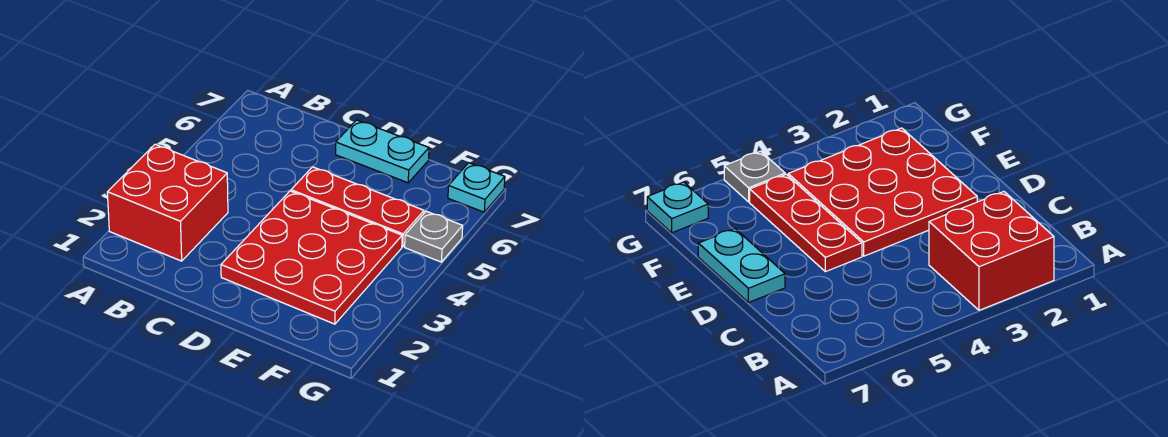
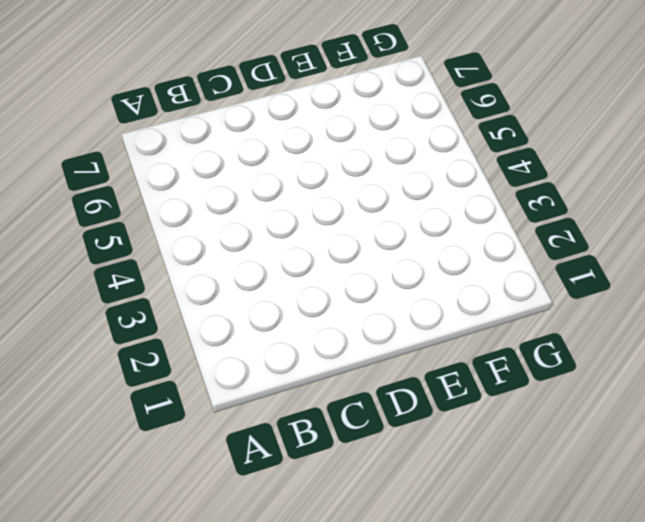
none -> red brick A2:B3 level 1
none -> red plate D2:F4 level 1

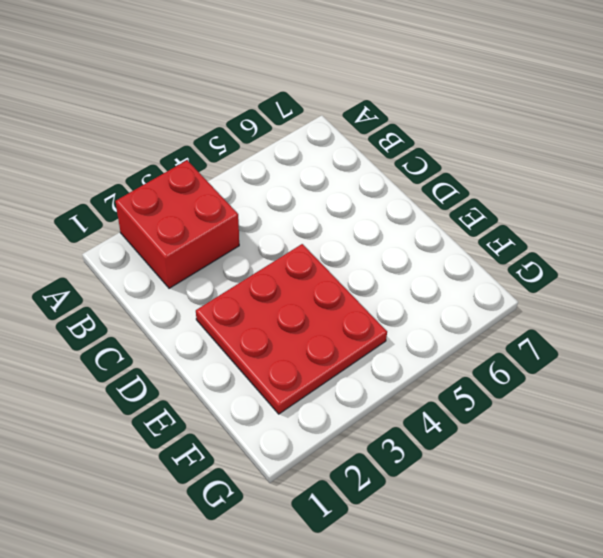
none -> red plate D5:F5 level 1
none -> cyan plate D7:E7 level 1

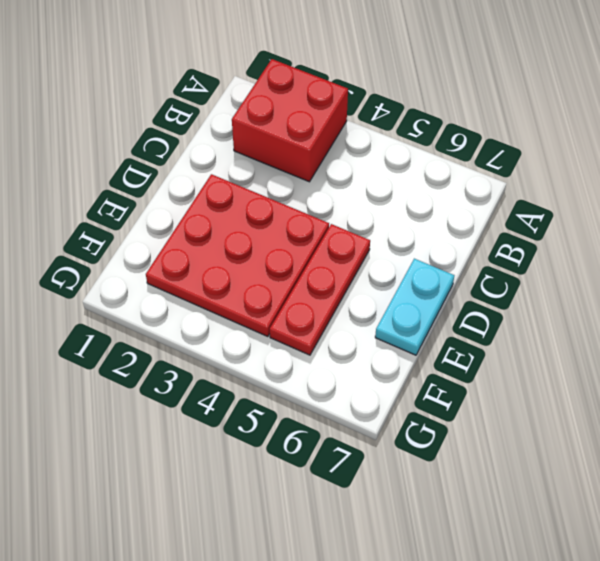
none -> grey plate G5 level 1
none -> cyan plate G7 level 1

